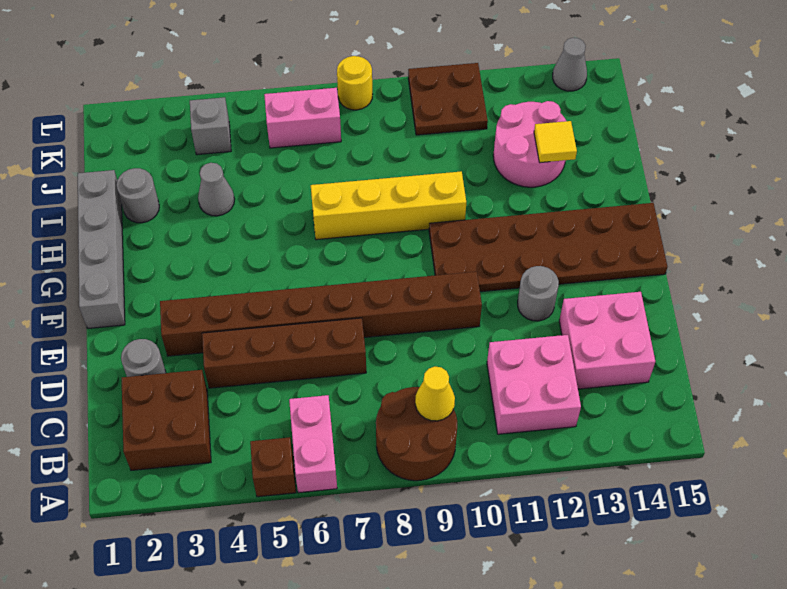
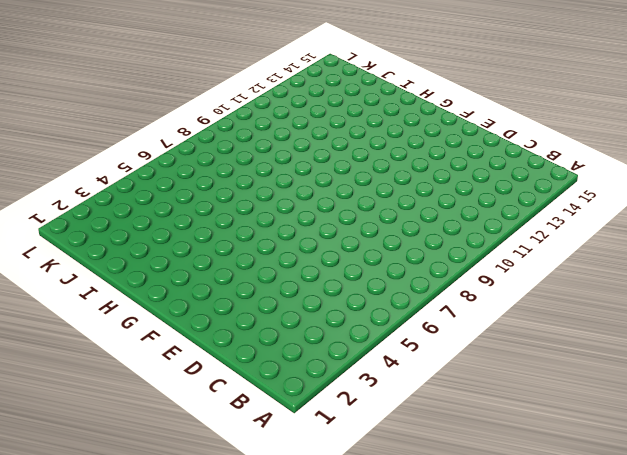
none -> brown brick A5 level 1
none -> pink brick A6:B6 level 1
none -> brown round brick A8:B9 level 1

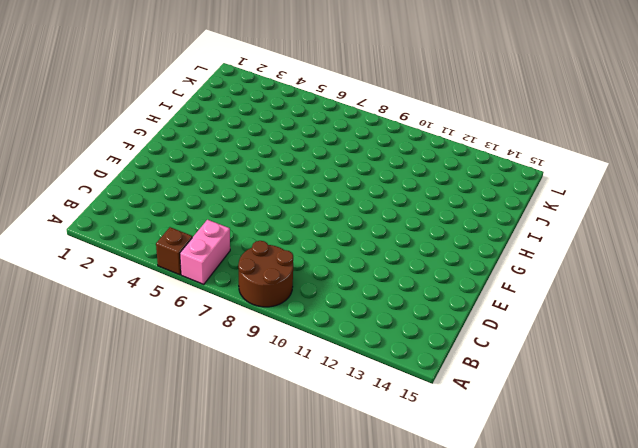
none -> brown brick B2:C3 level 1
none -> pink brick B11:C12 level 1
none -> pink brick C13:D14 level 1

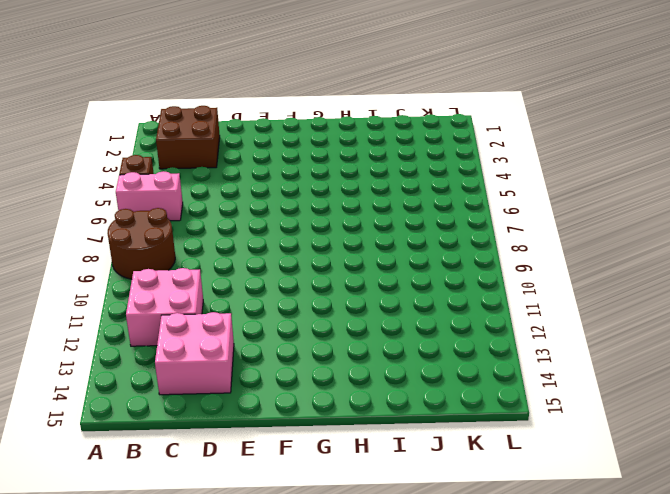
none -> grey round brick D2 level 1
none -> brown brick D4:D7 level 1
none -> brown brick E3:E10 level 1

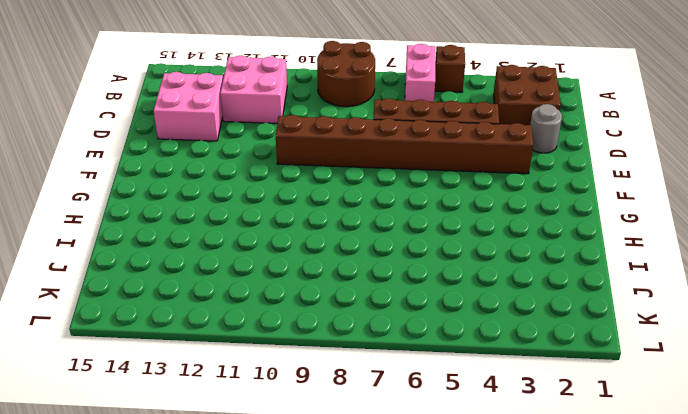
none -> grey round brick E12 level 1
none -> grey brick F1:I1 level 1
none -> brown plate F10:G15 level 1

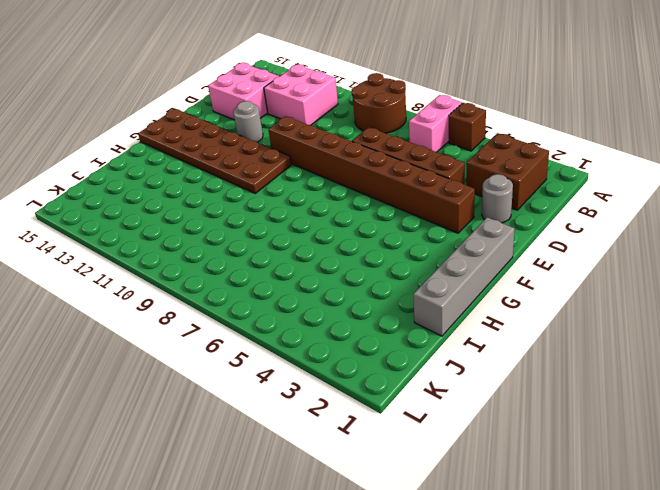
none -> yellow brick H7:H10 level 1
none -> grey round brick I2 level 1
none -> grey cone I4 level 1

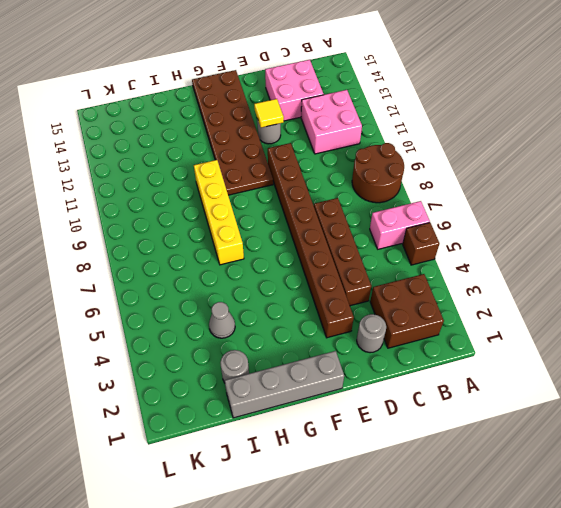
yellow tile E12 level 2 -> yellow tile I13 level 2
none -> pink round brick I12:J13 level 1
none -> grey brick K4 level 1
none -> pink brick K6:K7 level 1

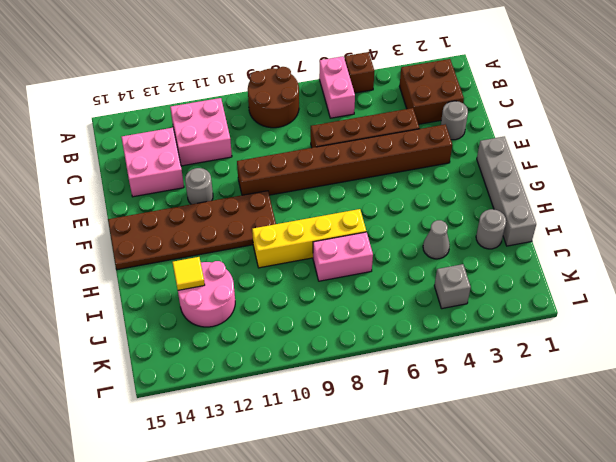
pink brick I7:I8 level 1 -> pink brick K6:K7 level 1
none -> brown plate K10:L11 level 1
none -> yellow round brick L8 level 1
none -> grey cone L14 level 1

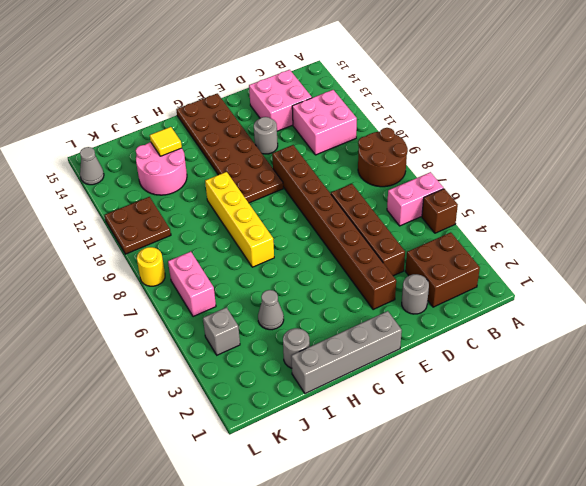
none -> yellow cone B9 level 2

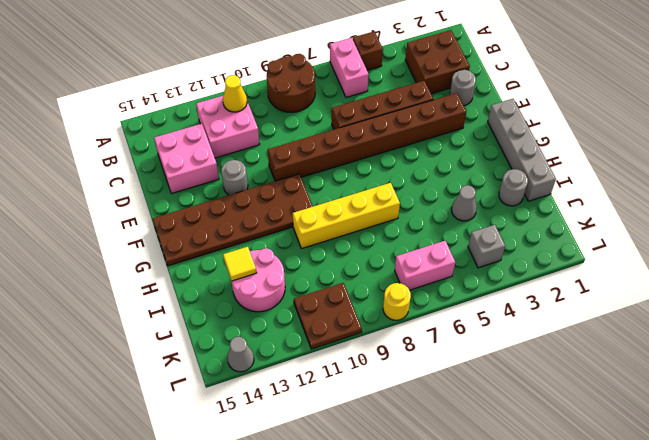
yellow cone B11 level 2 -> yellow cone B9 level 2

